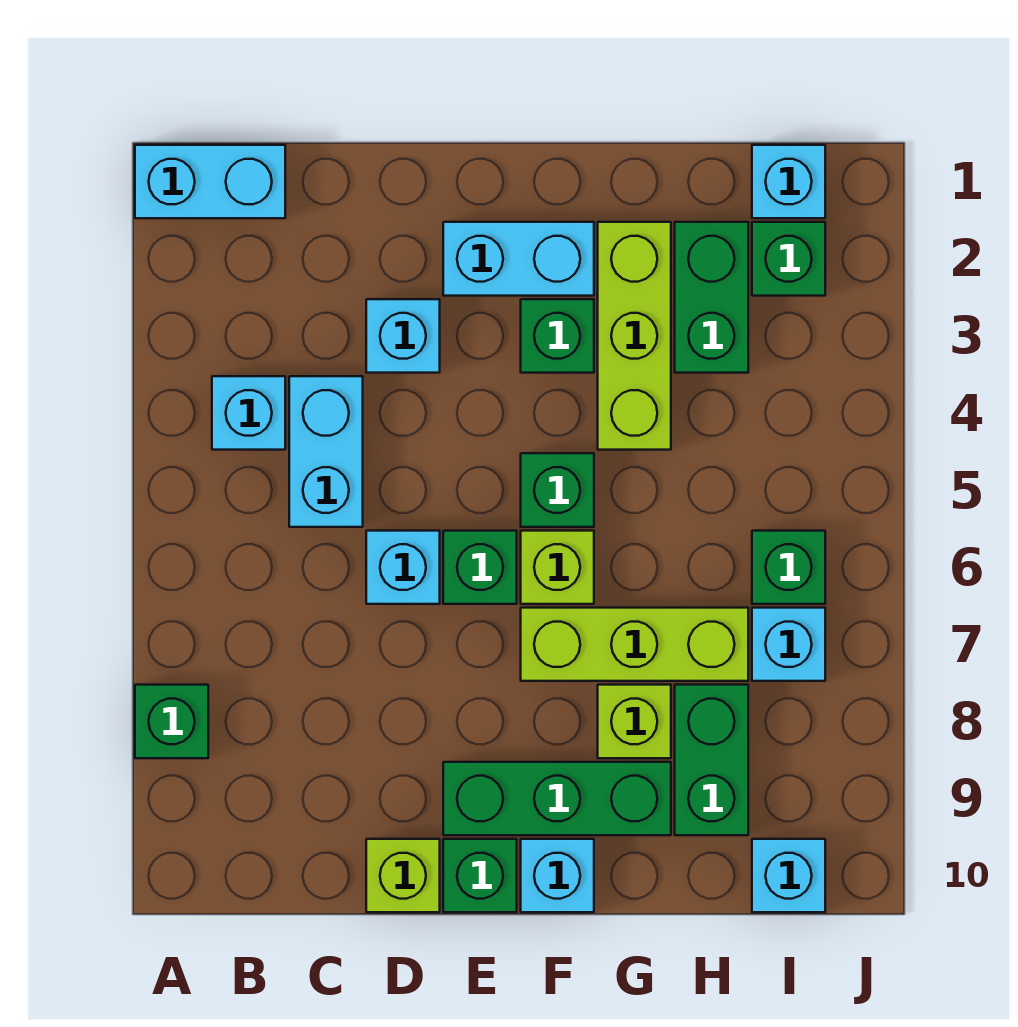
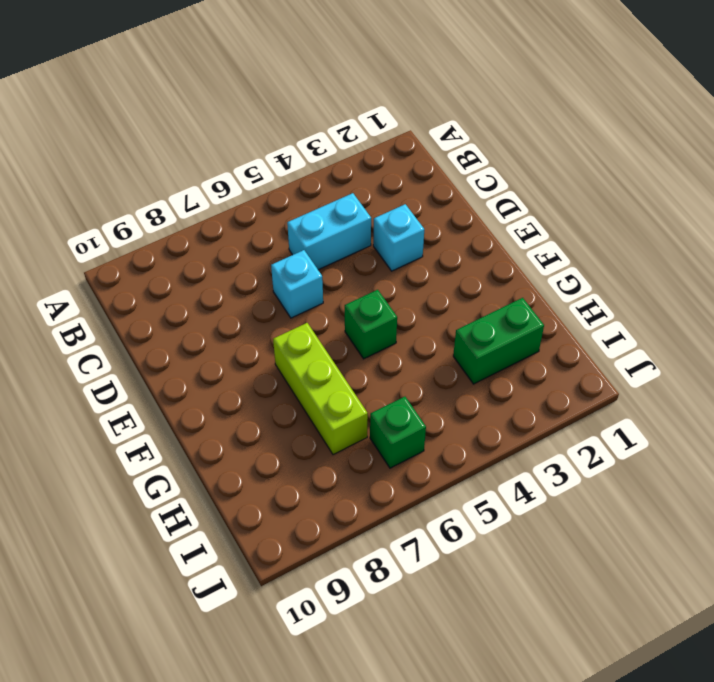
none -> cyan brick A1:B1 level 1
none -> green brick A8 level 1
none -> cyan brick B4 level 1

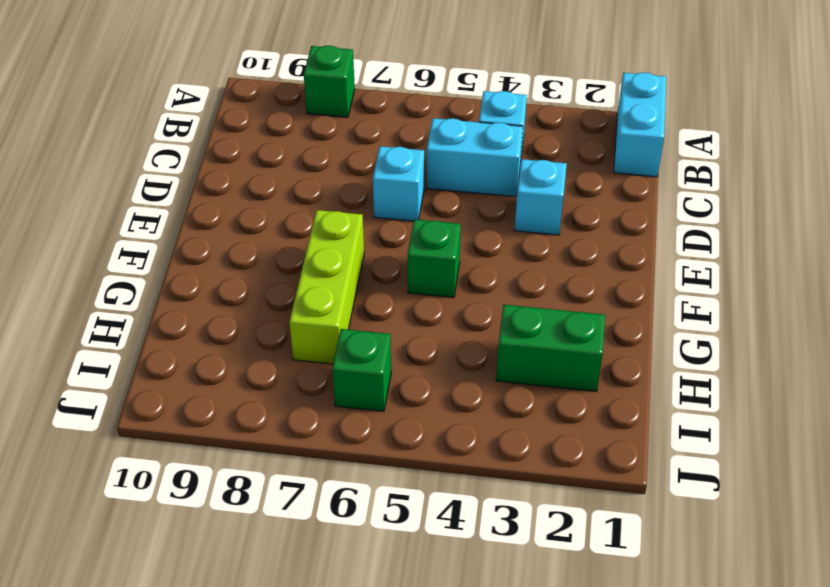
none -> lime brick D10 level 1
none -> cyan brick E2:F2 level 1
none -> green brick E6 level 1

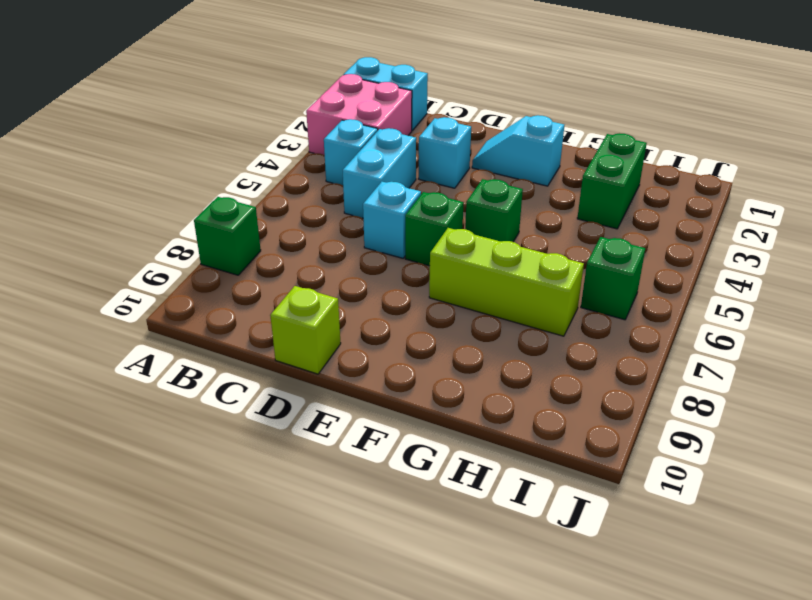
pink brick A2:B3 level 1 -> none
cyan slope E2:F2 level 1 top F -> cyan brick E2:F2 level 1
none -> green brick E9:G9 level 1
none -> green brick E10 level 1
none -> green brick F3 level 1

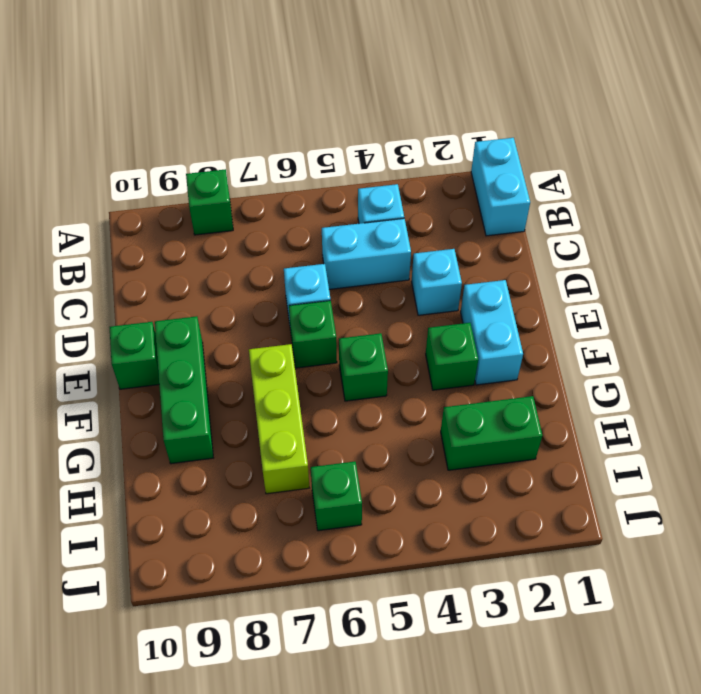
none -> lime brick D10 level 1
none -> lime brick F6 level 1
none -> cyan brick F10 level 1

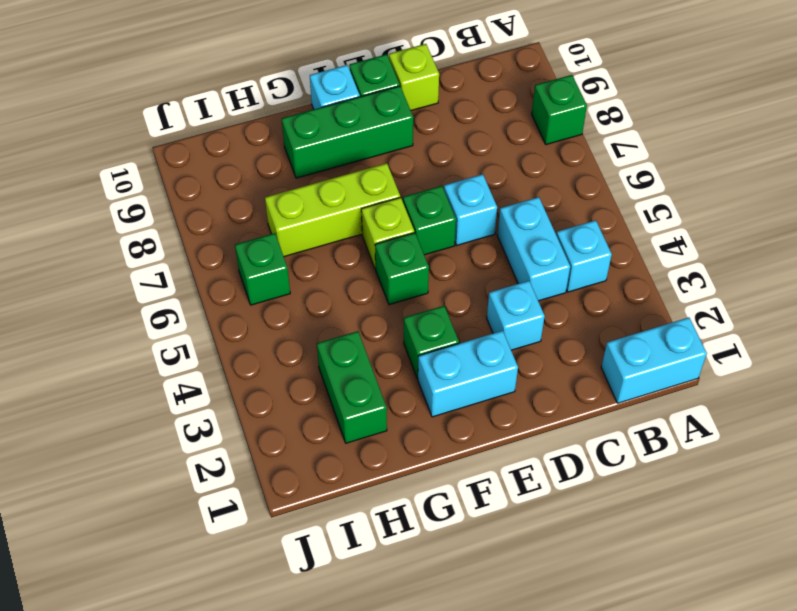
none -> lime brick G2:G4 level 1
none -> lime brick G8 level 1
none -> green brick H8:H9 level 1

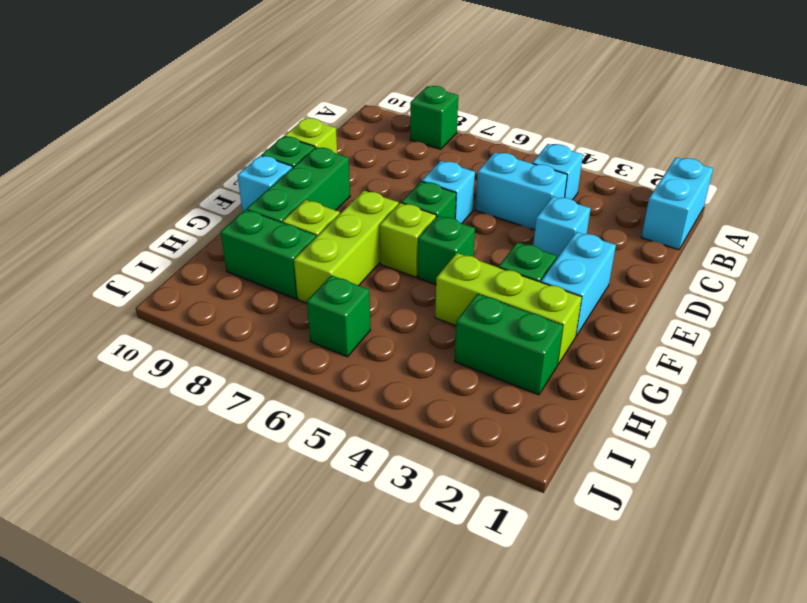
none -> cyan brick I1 level 1
none -> green brick I2 level 1
none -> cyan brick I7 level 1

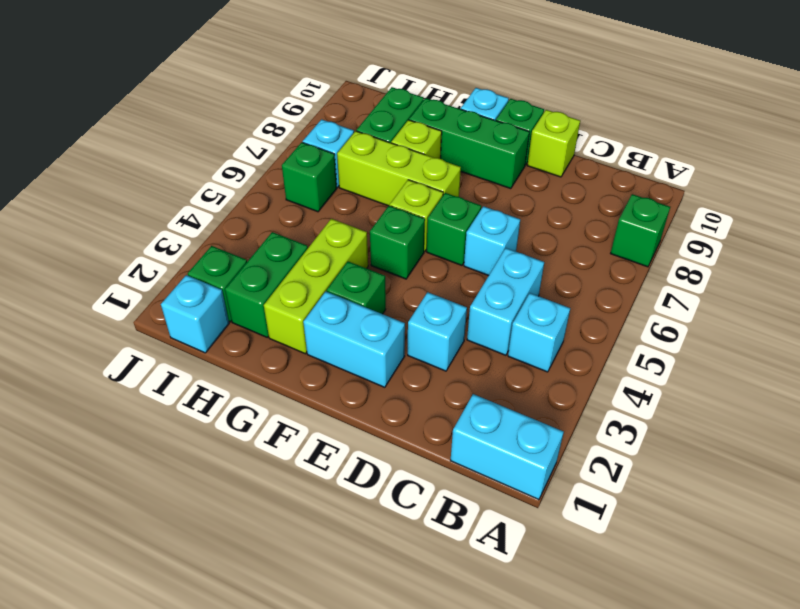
none -> cyan brick I10 level 1

